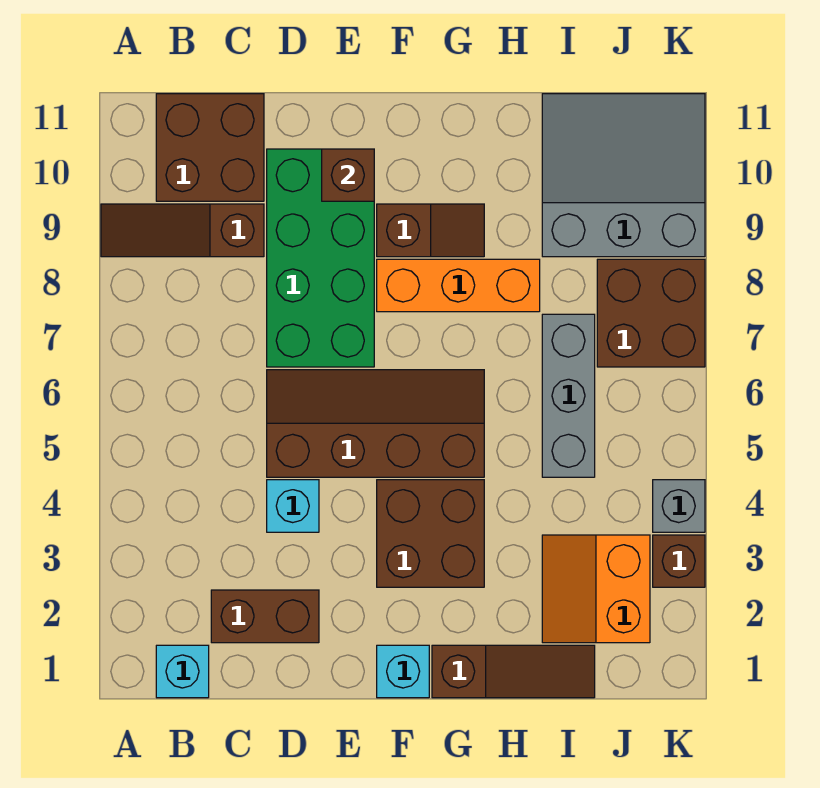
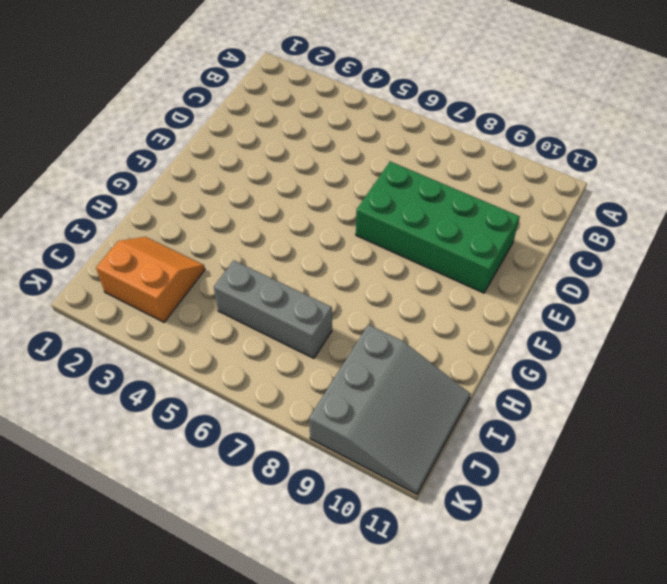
none -> brown slope A9:C9 level 1 top C
none -> cyan brick B1 level 1
none -> brown brick B10:C11 level 1

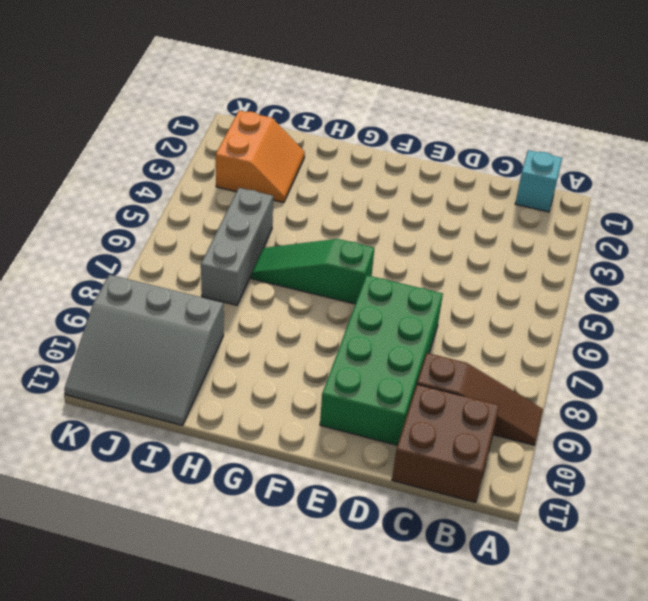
green slope F6:H6 level 1 top F -> brown slope D5:G6 level 1 top 5
none -> brown brick C2:D2 level 1
none -> cyan brick D4 level 1
none -> cyan brick F1 level 1

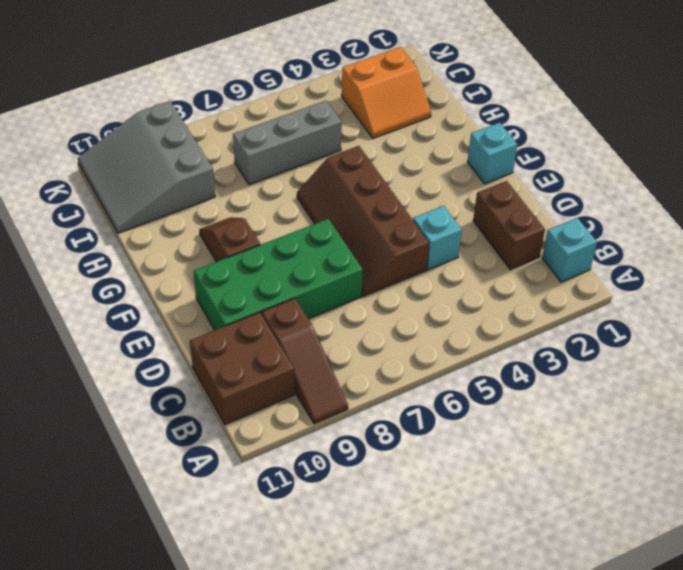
none -> brown brick F3:G4 level 1
none -> orange brick F8:H8 level 1
none -> brown slope G1:I1 level 1 top G

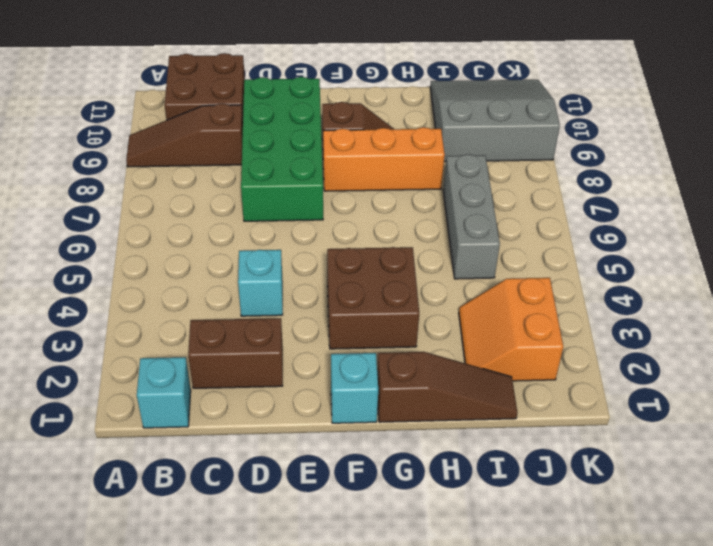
none -> brown slope D5:G6 level 1 top 5
none -> brown brick J7:K8 level 1
none -> brown brick K3 level 1

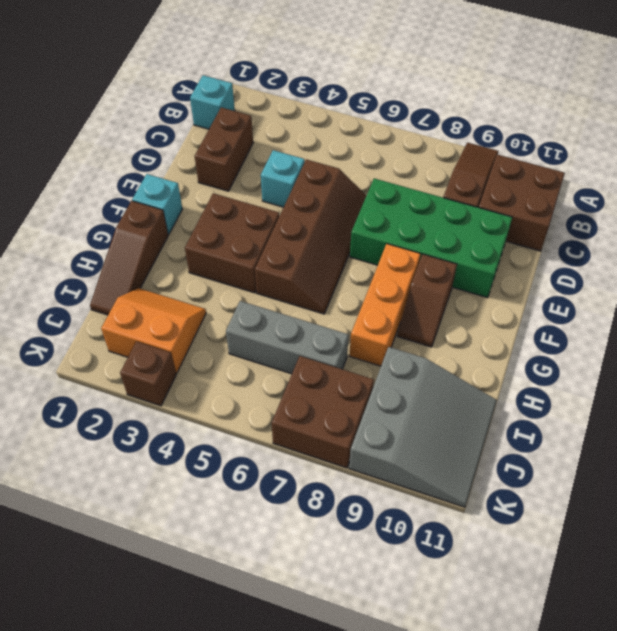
none -> grey brick K4 level 1
none -> brown brick E10 level 2

